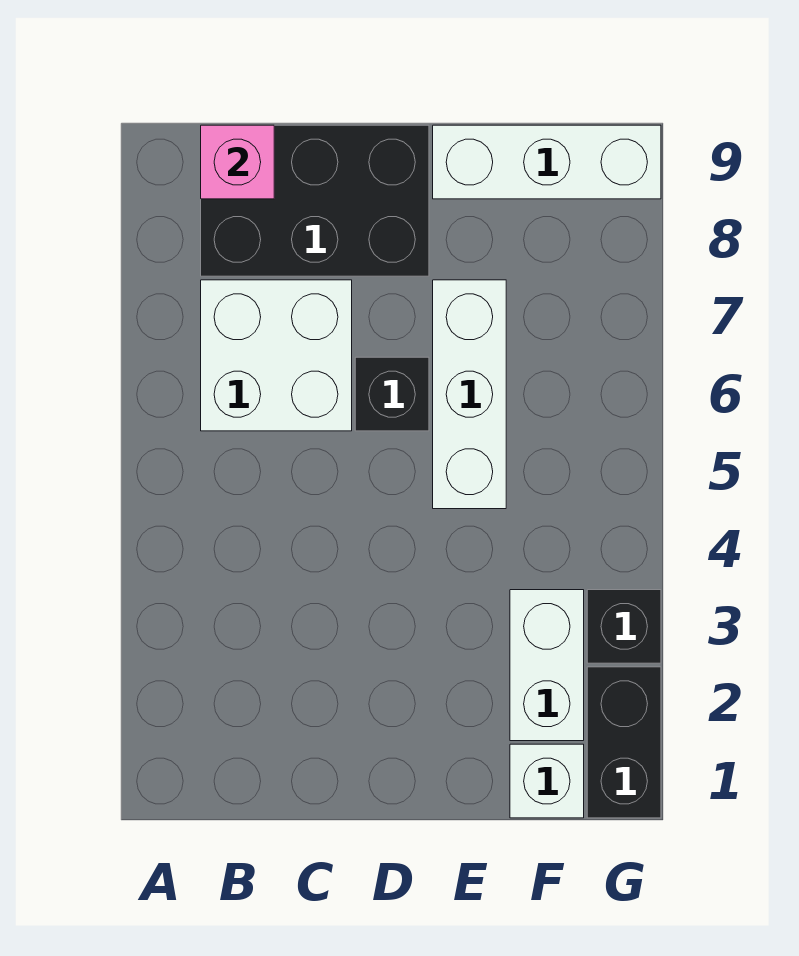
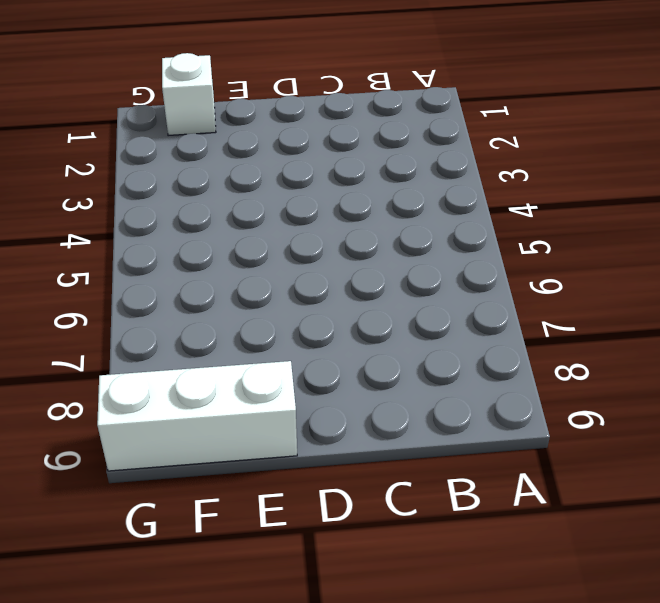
none -> white brick B6:C7 level 1
none -> black brick B8:D9 level 1

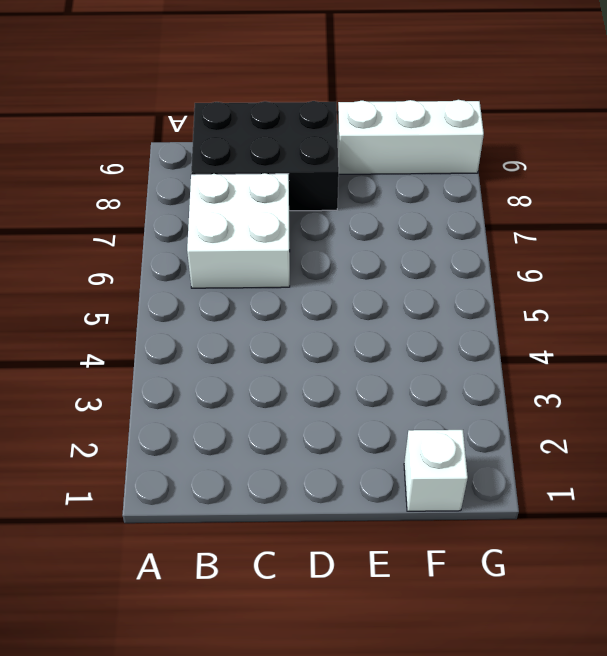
none -> black brick D6 level 1
none -> white brick E5:E7 level 1

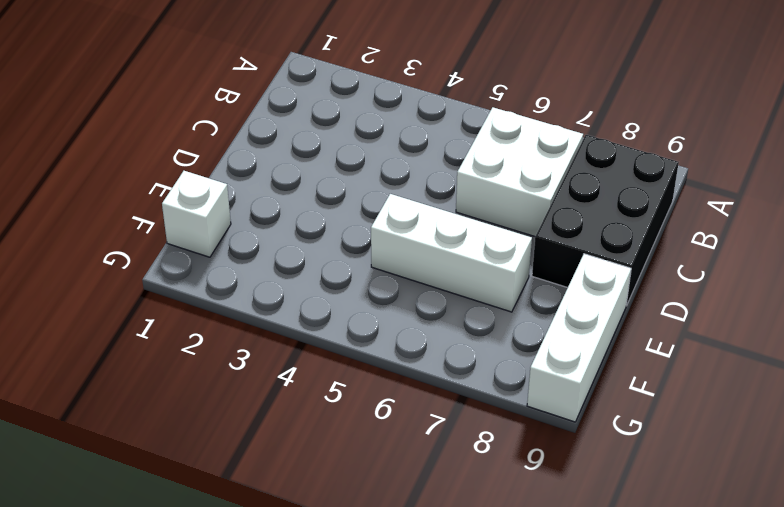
none -> black brick D6 level 1
none -> white brick F2:F3 level 1

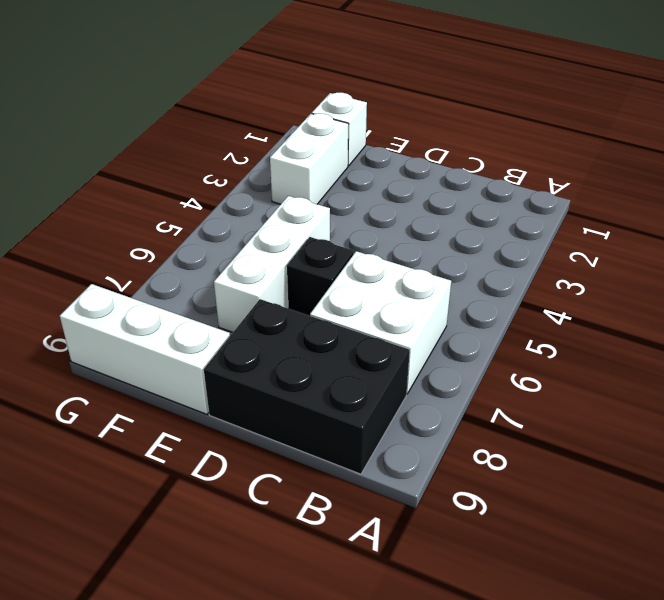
none -> black brick G1:G2 level 1
none -> black brick G3 level 1

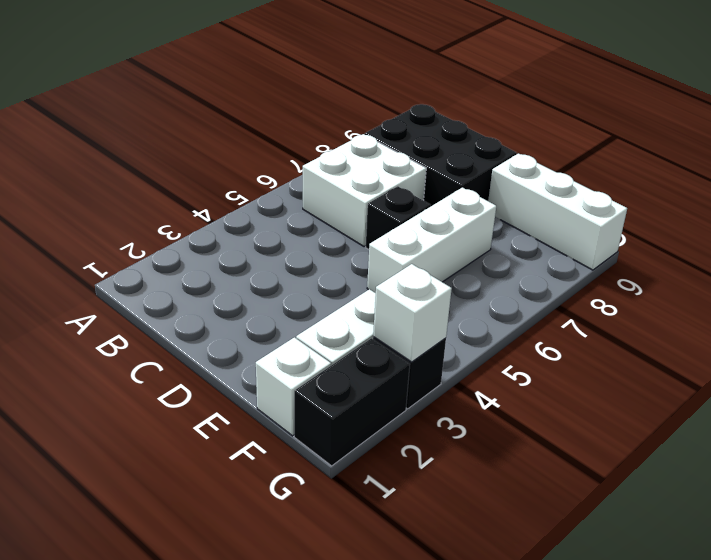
white brick G3 level 2 -> none
none -> pink brick B9 level 2

